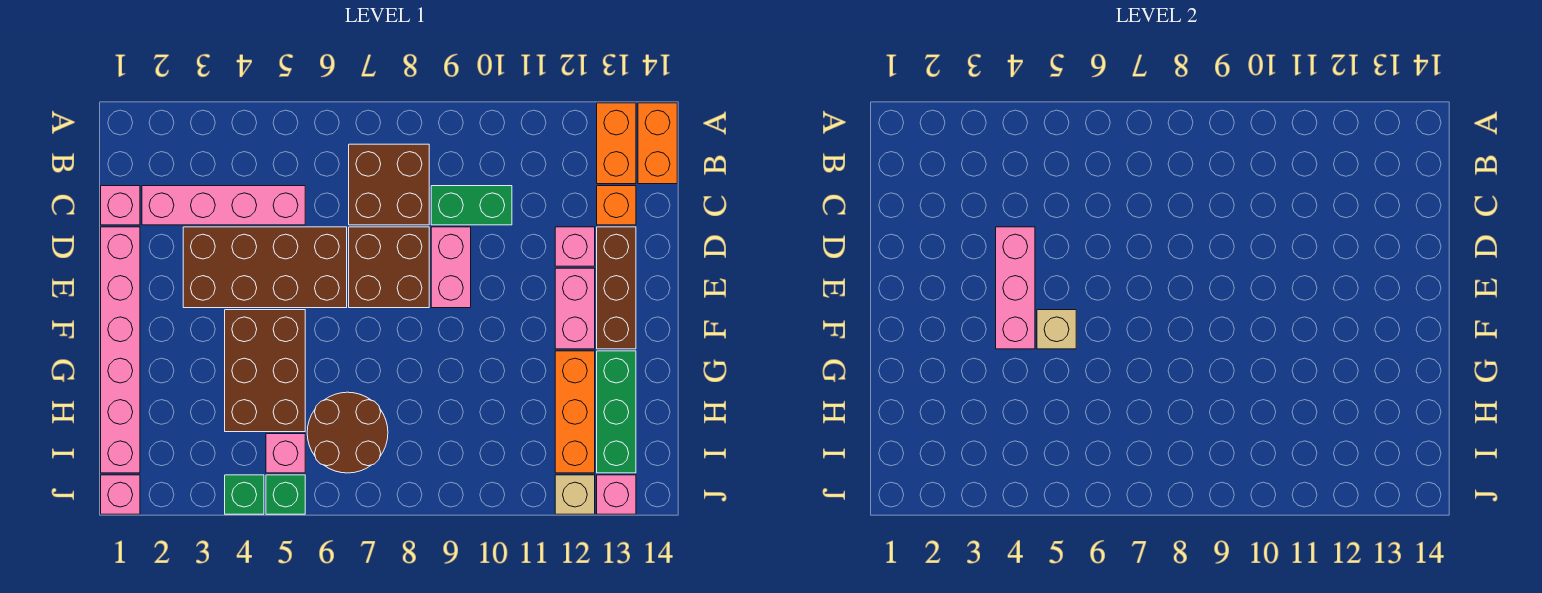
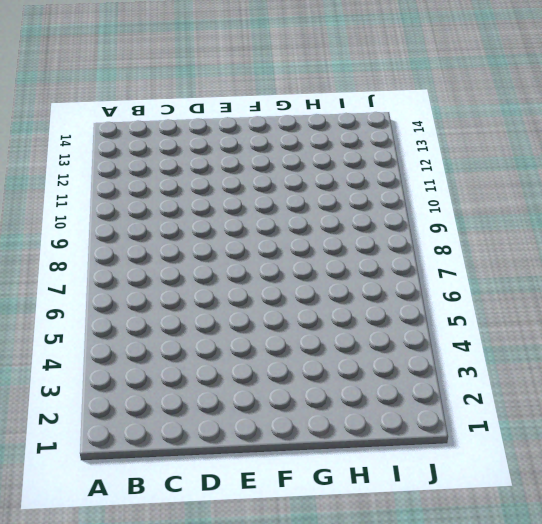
none -> orange brick A13:B13 level 1
none -> orange brick A14:B14 level 1
none -> brown brick B7:C8 level 1

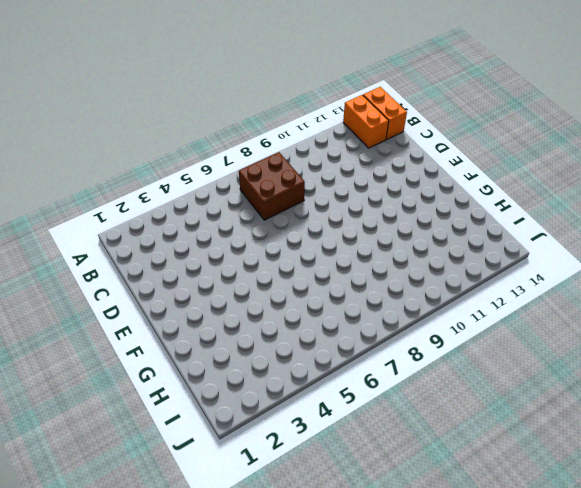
none -> pink brick C1 level 1
none -> pink brick C2:C5 level 1
none -> green brick C9:C10 level 1

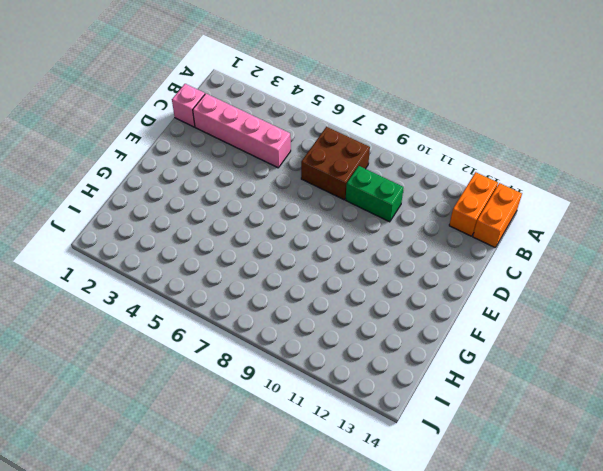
none -> orange brick C13 level 1
none -> pink brick D1:I1 level 1
none -> brown brick D3:E6 level 1

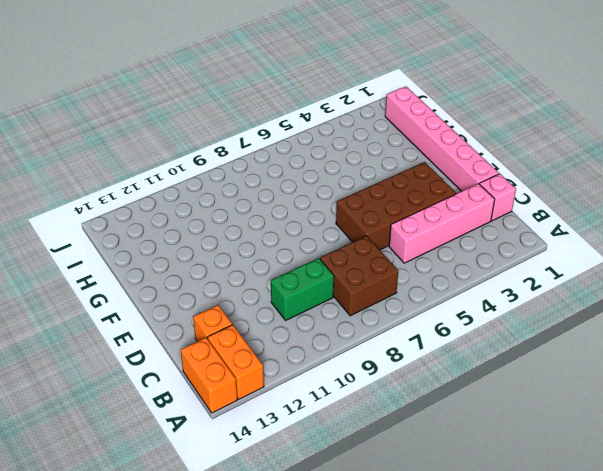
none -> brown brick D7:E8 level 1
none -> pink brick D9:E9 level 1
none -> pink brick D12 level 1

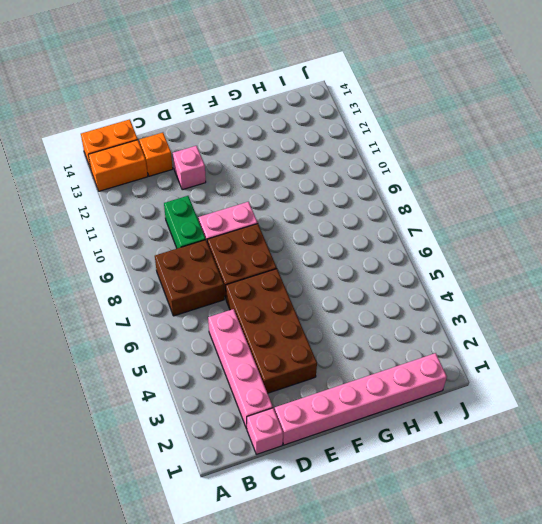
none -> brown brick D13:F13 level 1
none -> pink brick E12:F12 level 1
none -> brown brick F4:H5 level 1

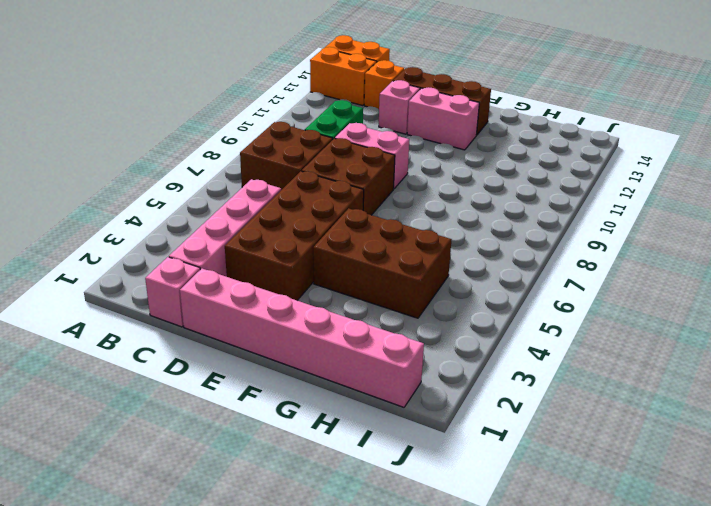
none -> orange brick G12:I12 level 1
none -> green brick G13:I13 level 1
none -> brown round brick H6:I7 level 1

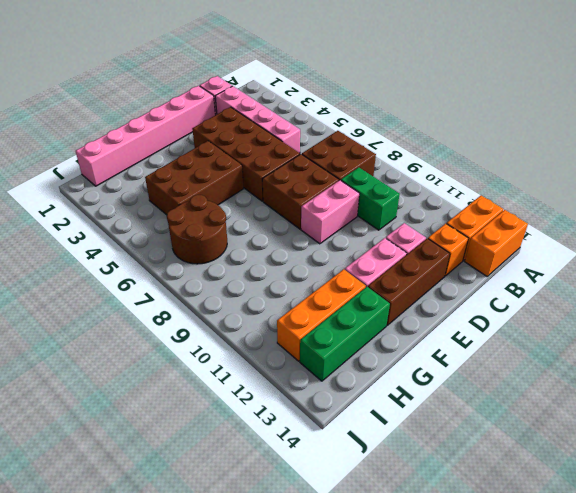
none -> pink brick I5 level 1
none -> pink brick J1 level 1
none -> green brick J4 level 1

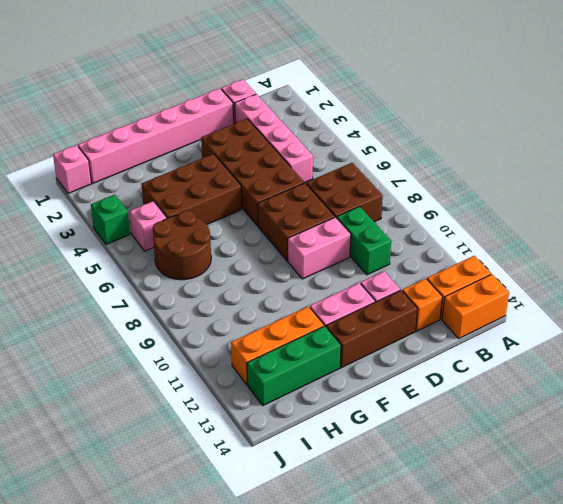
none -> green brick J5 level 1
none -> tan brick J12 level 1
none -> pink brick J13 level 1

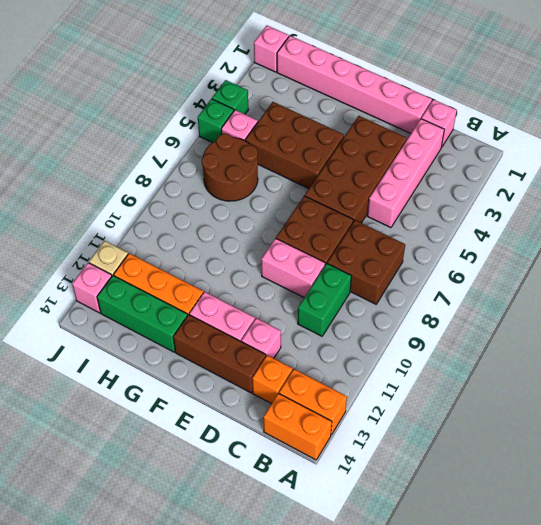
none -> pink brick D4:F4 level 2
none -> tan brick F5 level 2

